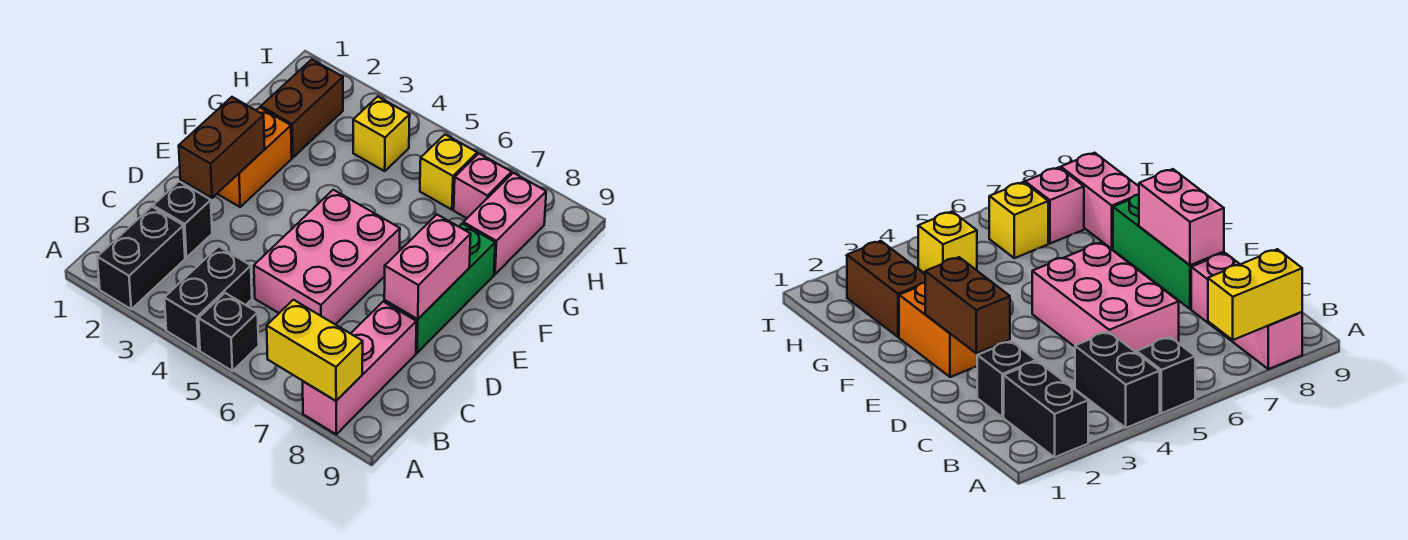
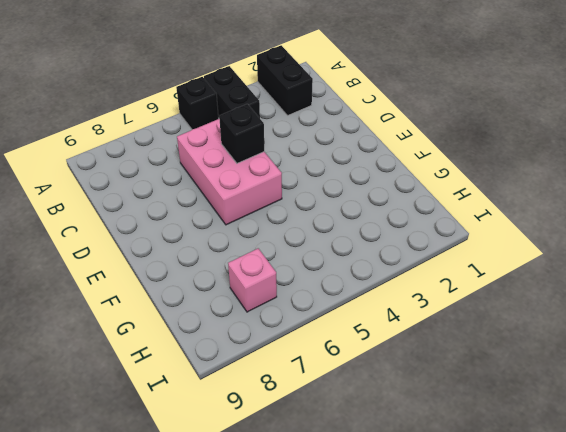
black brick D5 level 2 -> black brick C2 level 1
none -> pink brick A8:C8 level 1
none -> green brick D8:F8 level 1
none -> orange brick E2:F2 level 1

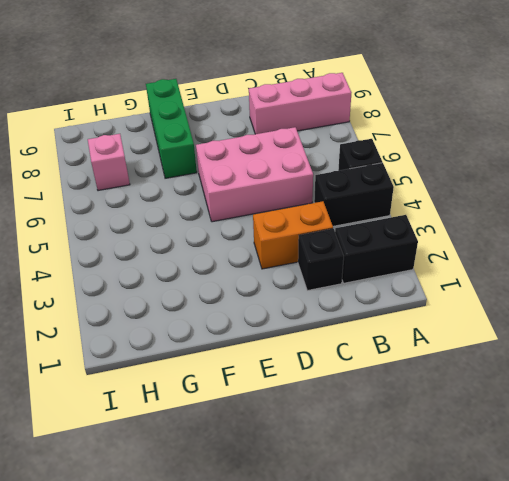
orange brick C3:D3 level 1 -> orange brick E2:F2 level 1
green brick F7:F9 level 1 -> green brick D8:F8 level 1
none -> brown brick G2:H2 level 1
none -> pink brick G8:H8 level 1
none -> yellow brick H4 level 1

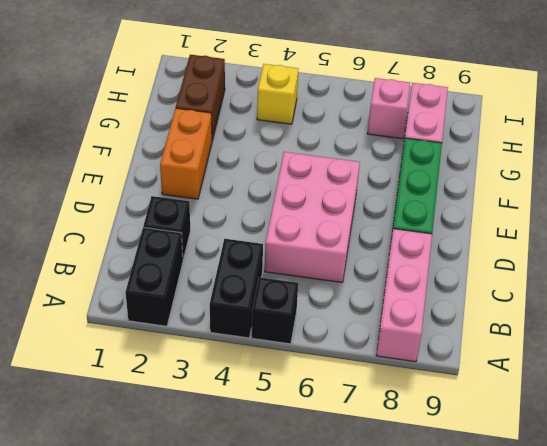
none -> yellow brick H6 level 1
none -> yellow brick A7:A8 level 2
none -> brown brick D2:E2 level 2

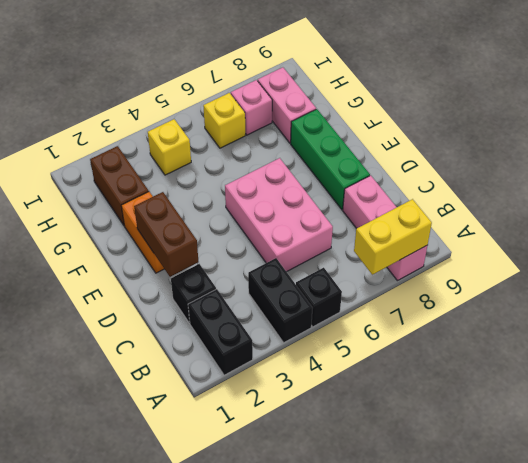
none -> pink brick D8:E8 level 2

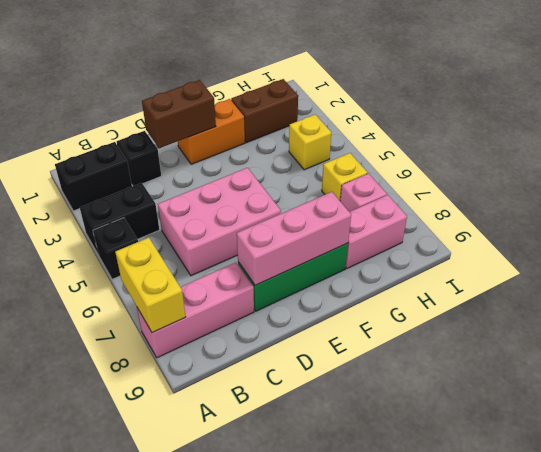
pink brick D8:F8 level 2 -> pink brick D8:E8 level 2

